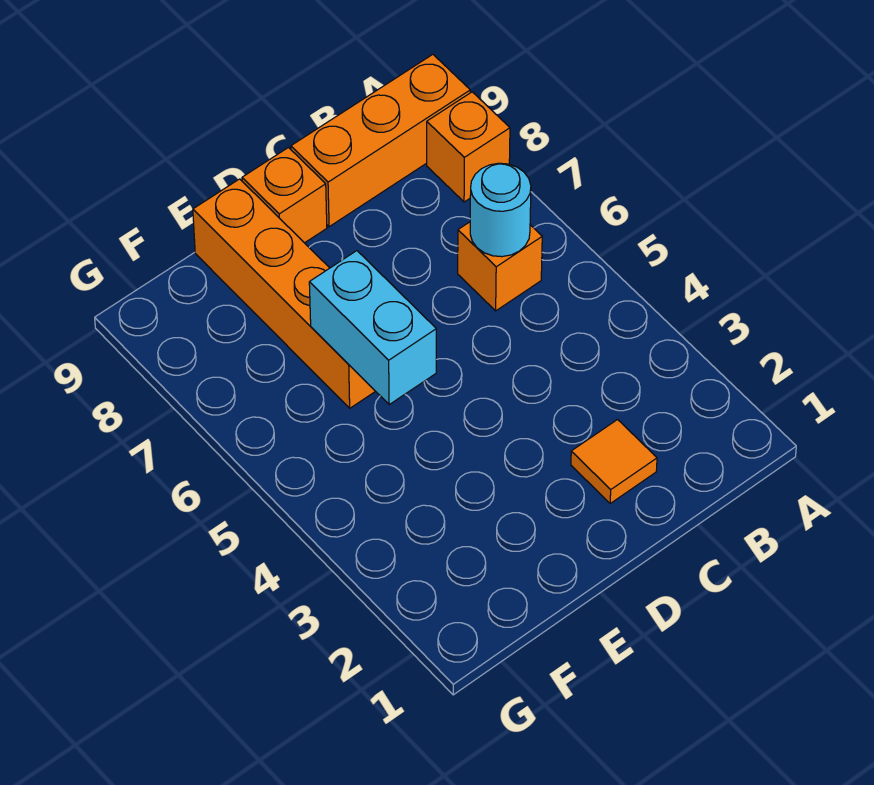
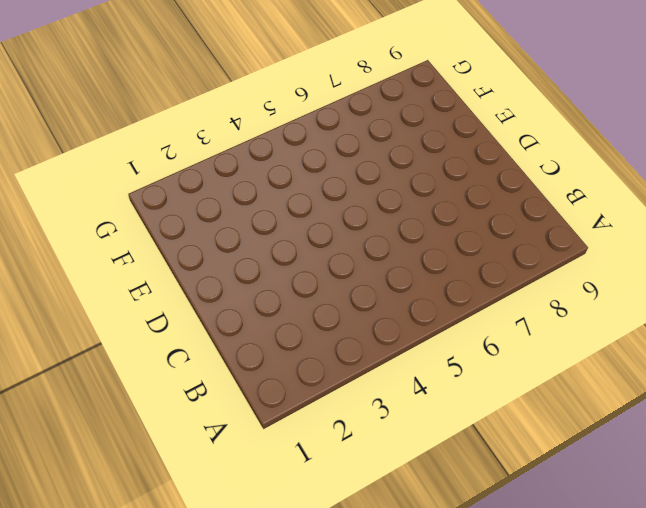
none -> orange brick A8 level 1
none -> orange brick A9:C9 level 1

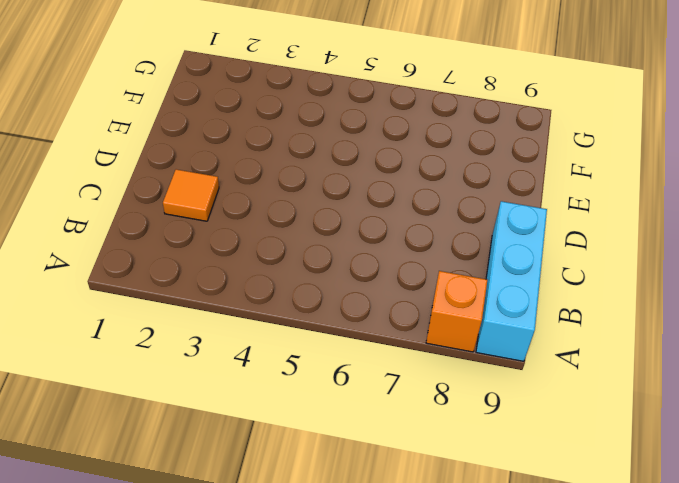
cyan brick A9:C9 level 1 -> orange brick A9:C9 level 1
none -> orange brick B6 level 1
none -> orange brick D9 level 1

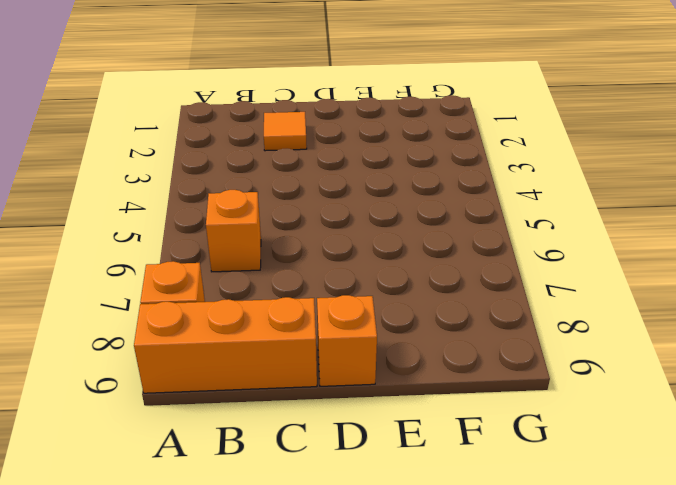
none -> orange brick E6:E9 level 1
none -> cyan round brick B6 level 2

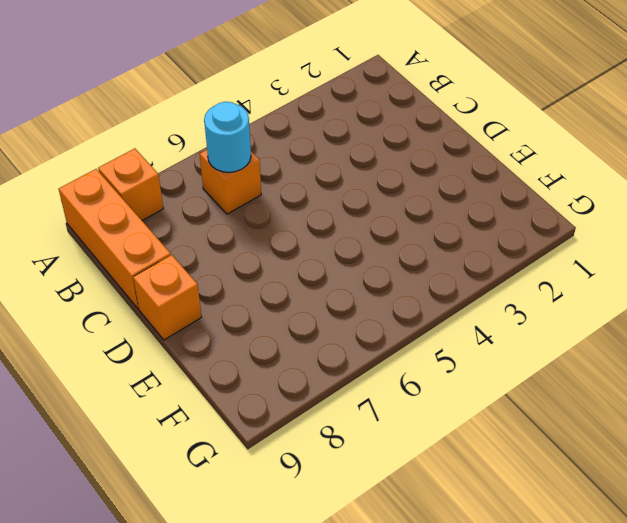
none -> orange tile C2 level 1
none -> orange brick E6:E9 level 1

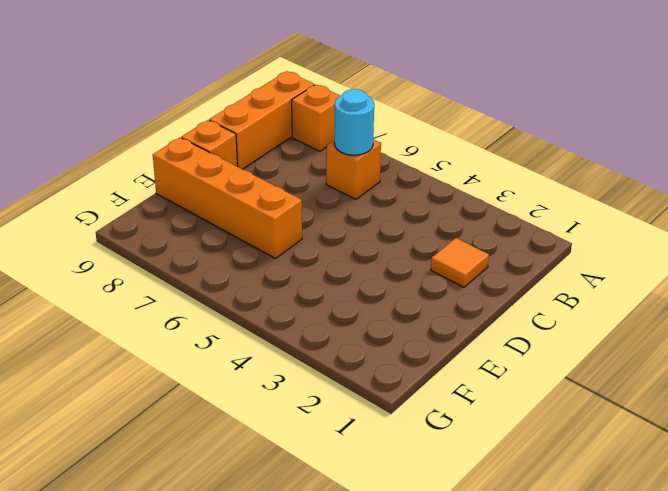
none -> cyan brick E5:E6 level 2

